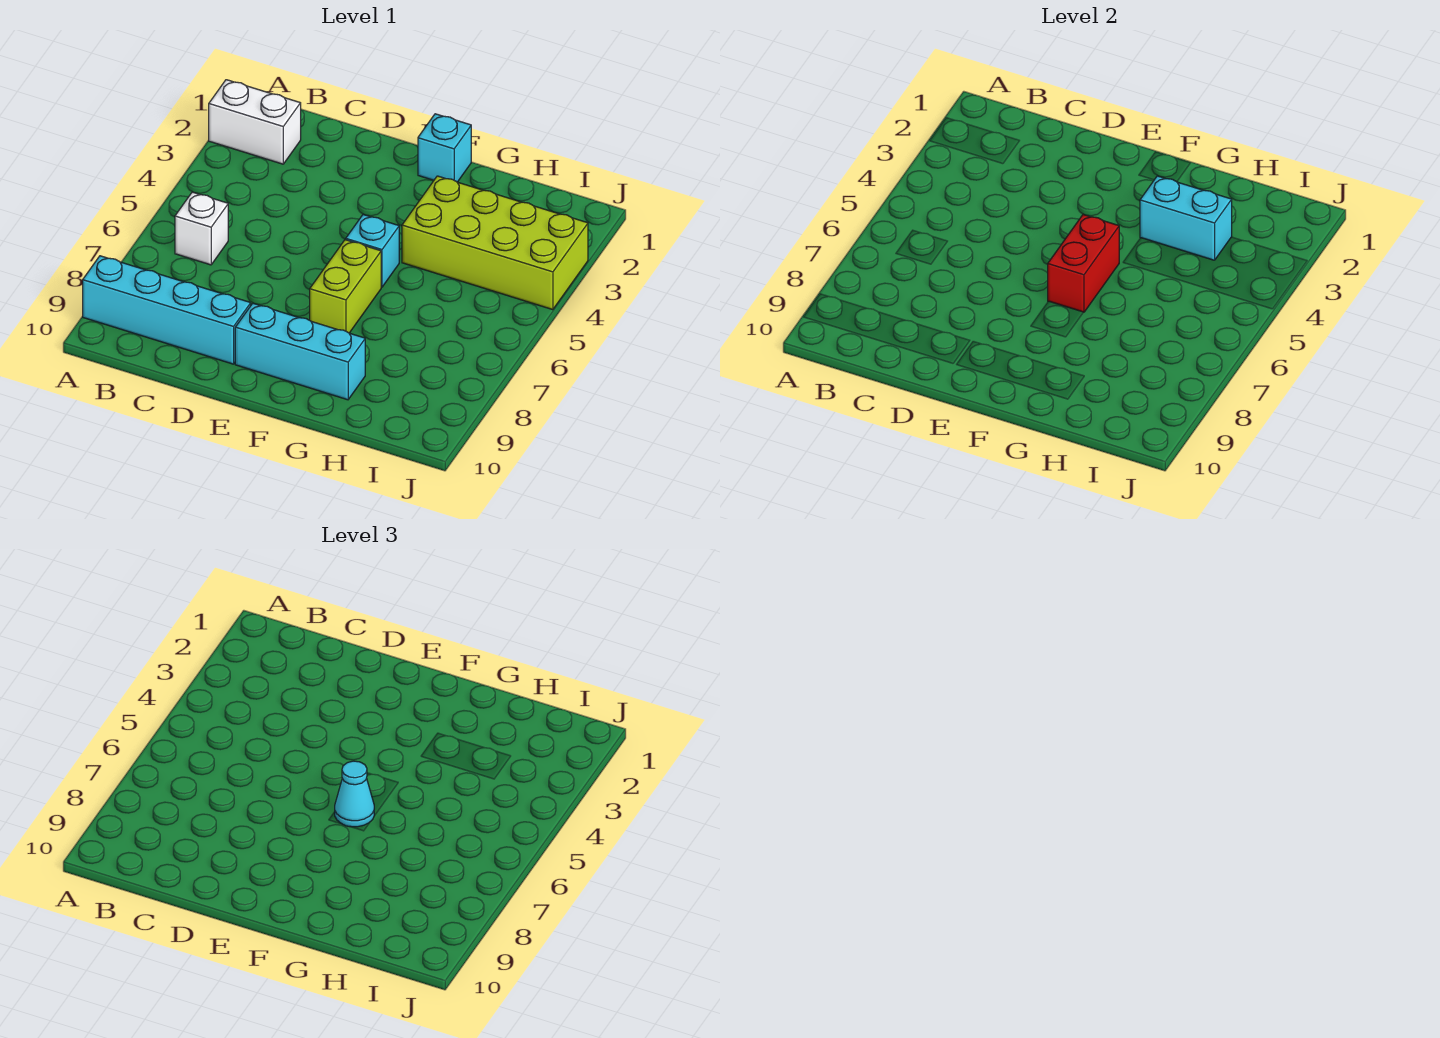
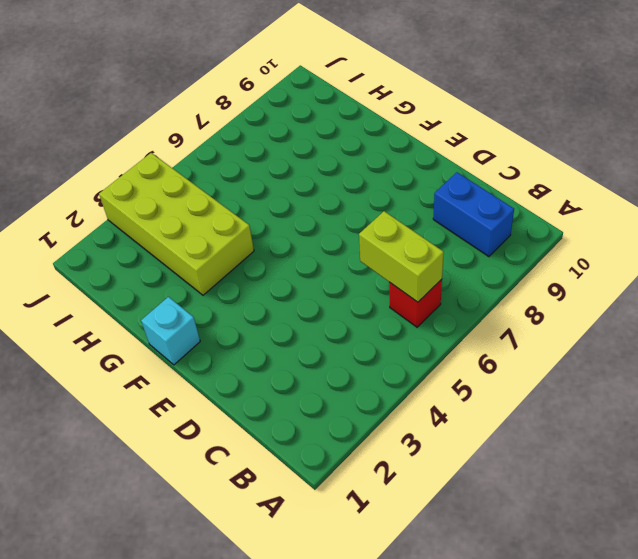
red brick B6 level 1 -> white brick B6 level 1
lime brick B6:C6 level 2 -> lime brick F6:F7 level 1
blue brick B9:C9 level 1 -> cyan brick A9:D9 level 1
none -> white brick A2:B2 level 1
none -> cyan brick E9:G9 level 1

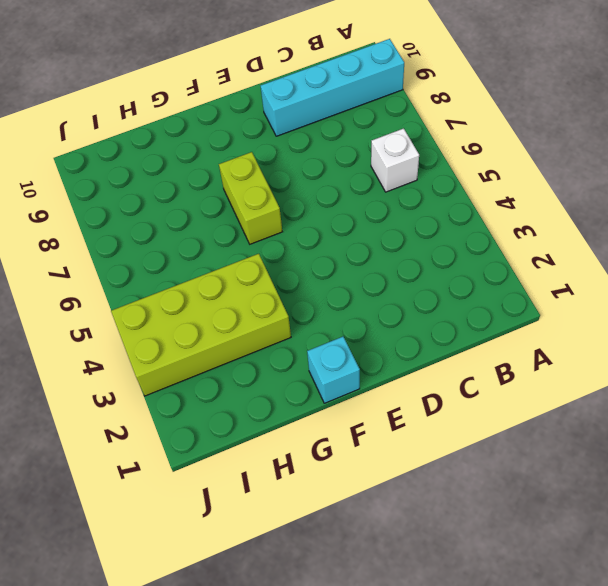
none -> white brick A2:B2 level 1
none -> cyan brick E9:G9 level 1

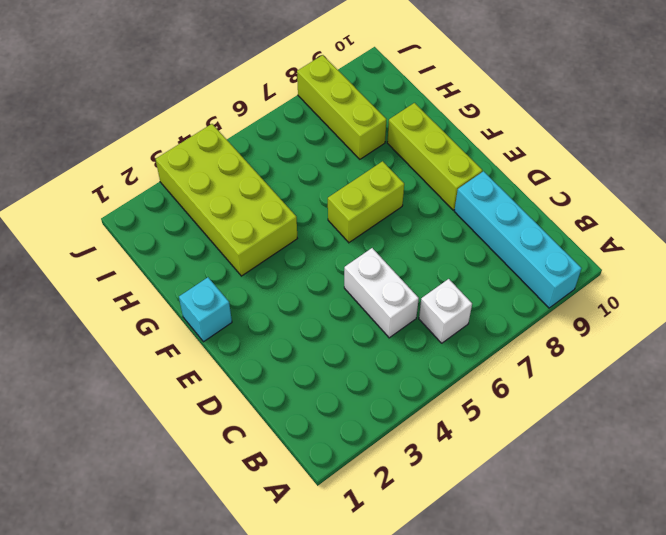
white brick C5:D5 level 1 -> white brick A2:B2 level 1
lime brick E9:G9 level 1 -> cyan brick E9:G9 level 1
lime brick H8:J8 level 1 -> none
none -> cyan brick F5 level 1
none -> red brick F5:F6 level 2

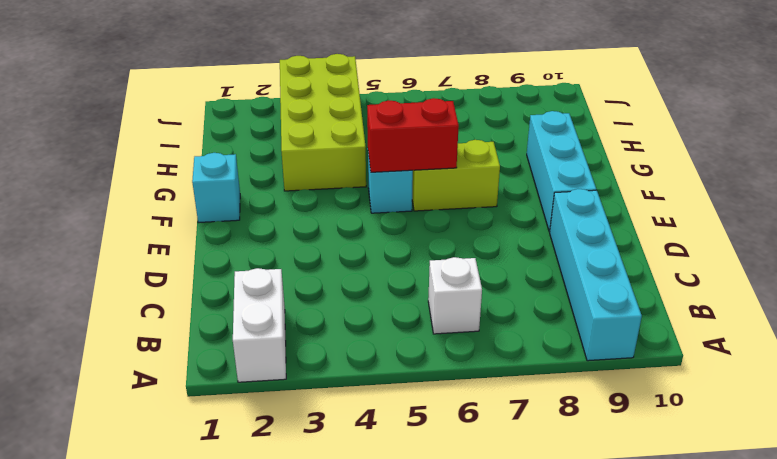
none -> cyan brick G3:H3 level 2
none -> cyan cone F6 level 3

